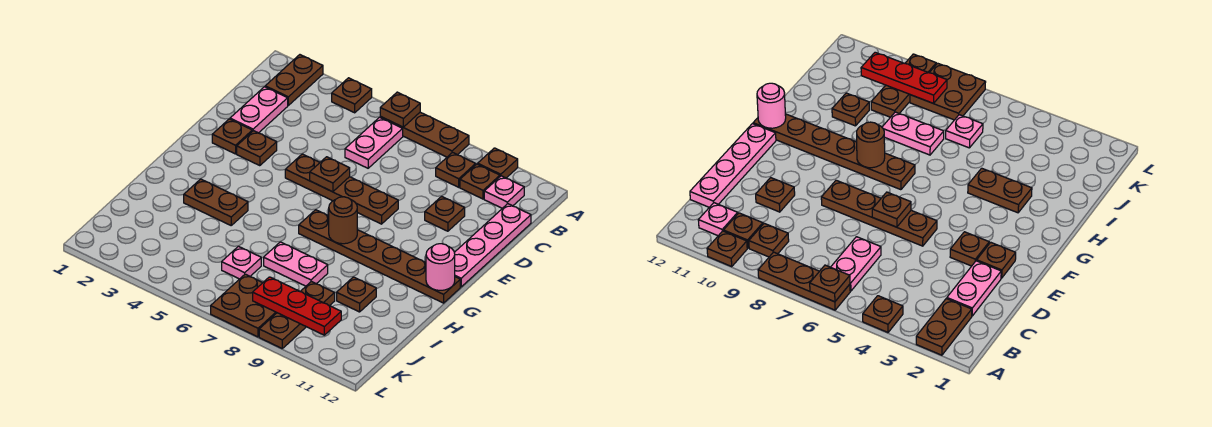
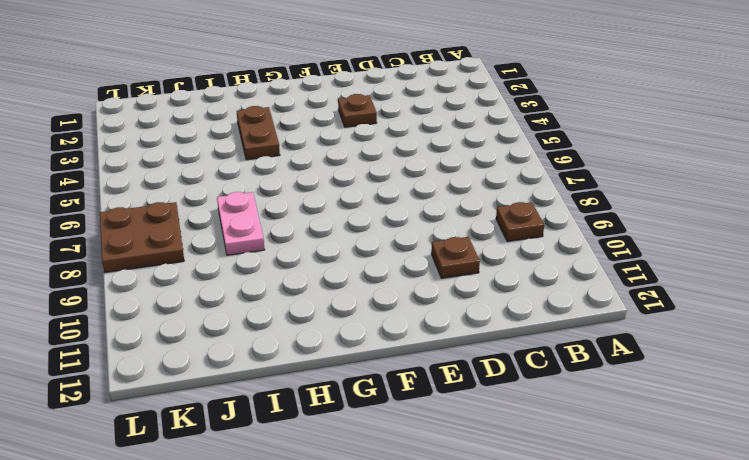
none -> brown plate A2:B2 level 1
none -> brown plate A4 level 1
none -> brown plate A6:A8 level 1

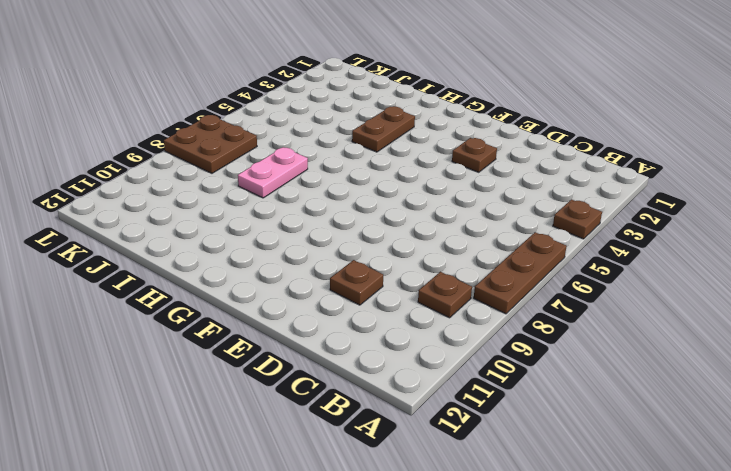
none -> brown plate A2:B2 level 1
none -> brown plate A10 level 1
none -> pink plate B6:C6 level 1

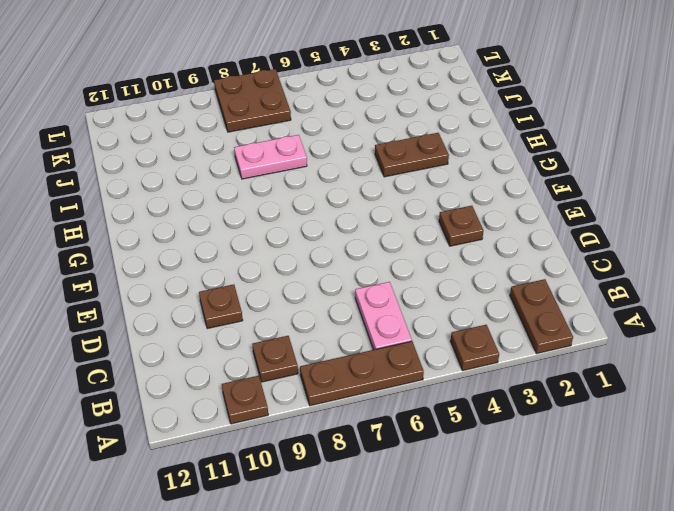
none -> brown plate B10 level 1
none -> pink plate B11 level 1
none -> pink plate C2:D2 level 1

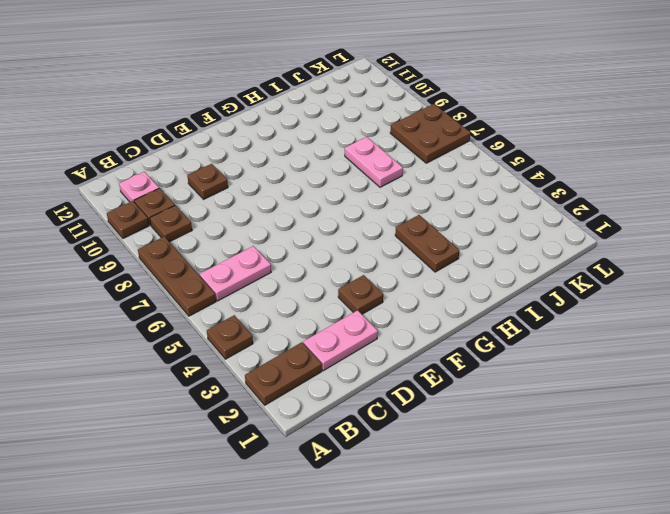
none -> pink plate C12:F12 level 1
none -> brown plate E2 level 1
none -> brown plate E5:E8 level 1

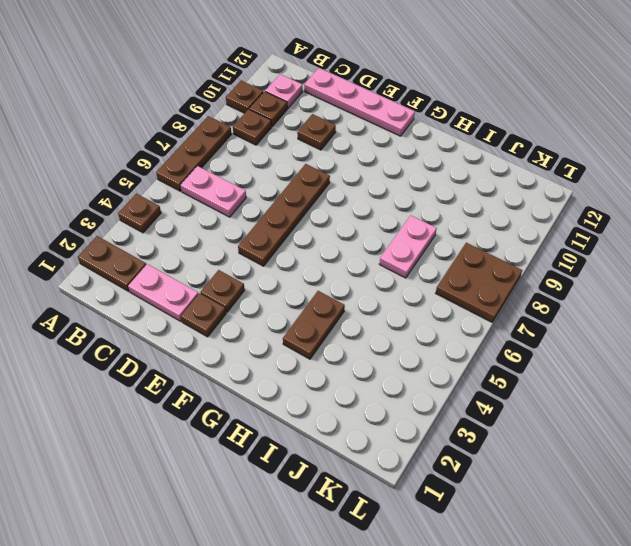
none -> brown plate G7:G12 level 1
none -> brown plate I10 level 1
none -> pink plate J6 level 1

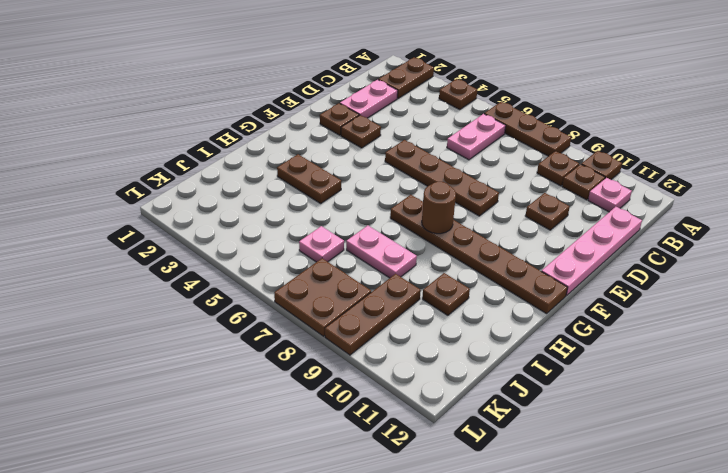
none -> brown plate A6 level 2
none -> brown plate E6 level 2
none -> pink round brick G12 level 2

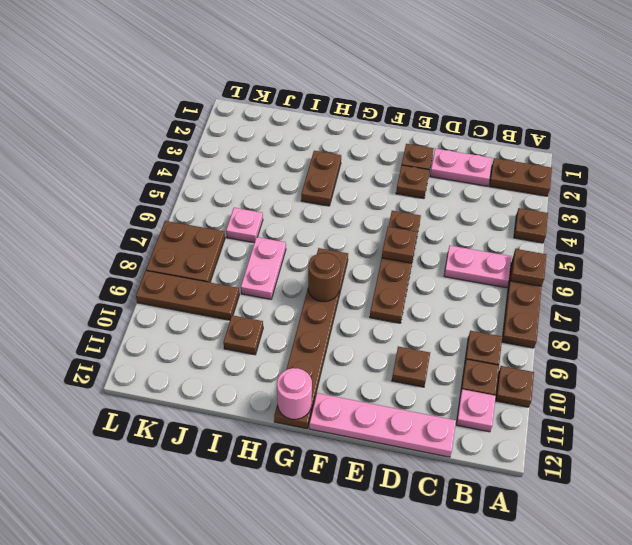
none -> red plate K8:K10 level 2

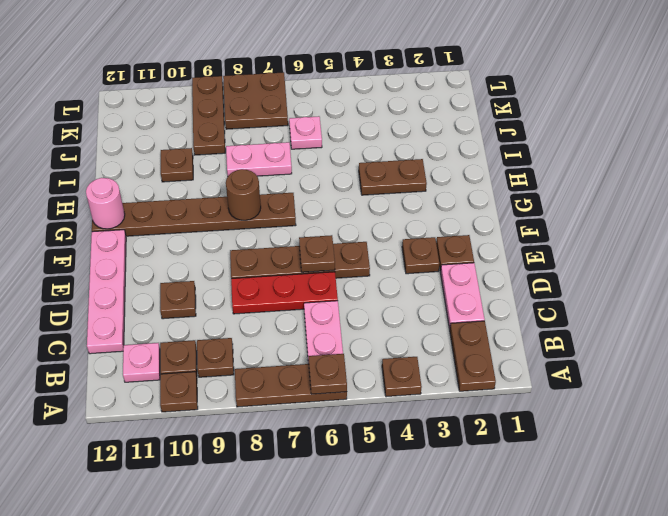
red plate D6:D8 level 1 -> red plate K8:K10 level 2

